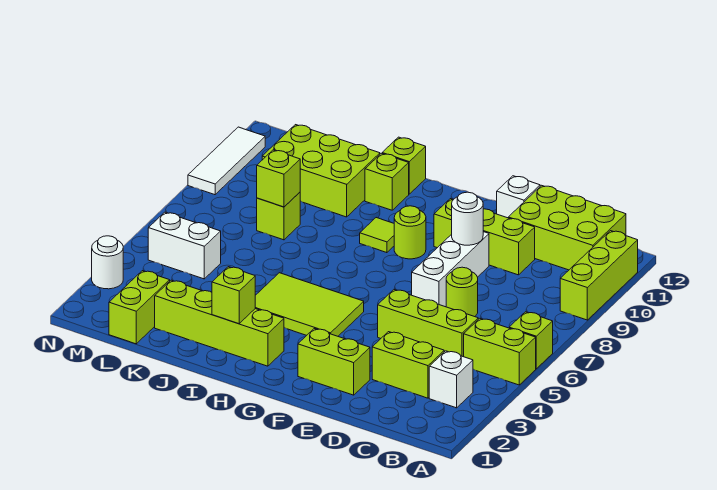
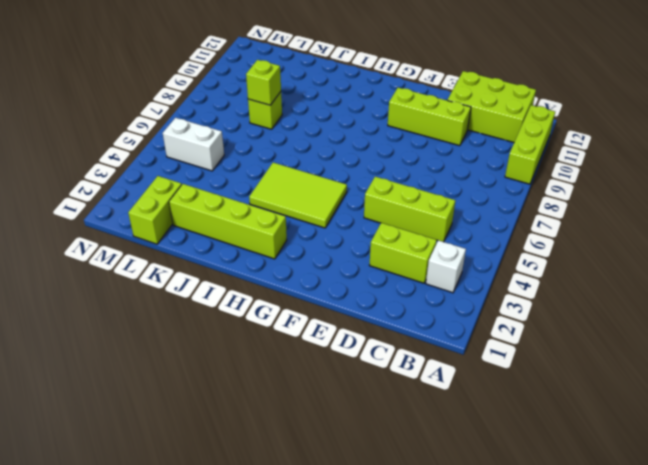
none -> lime brick A5:B5 level 1
none -> lime brick A6 level 1
none -> lime round brick D7 level 1

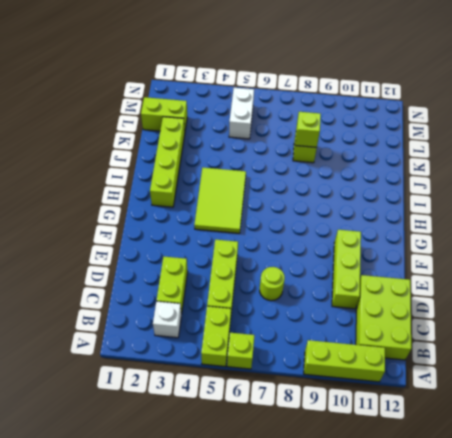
none -> lime brick E2:F2 level 1
none -> white brick E7:E9 level 1
none -> white brick E12 level 1

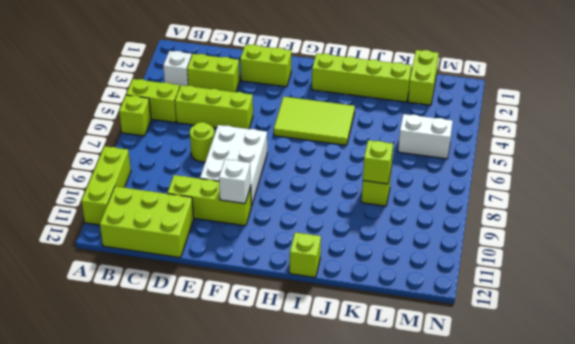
white brick E7:F9 level 1 -> white brick E7:E9 level 1
white brick F10 level 2 -> white brick E12 level 1
none -> lime round brick G9 level 1
none -> lime tile H9 level 1
none -> lime brick I11 level 1

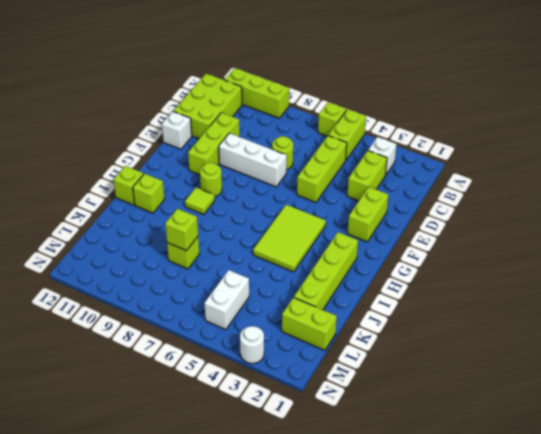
none -> lime brick J10:L11 level 1
none -> white tile N9:N11 level 1
none -> white round brick E9 level 2

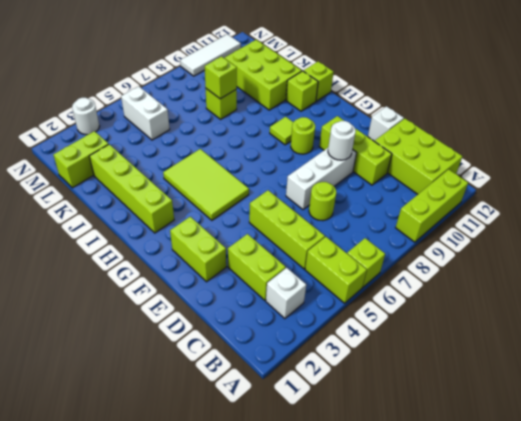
none -> lime brick I2 level 2

